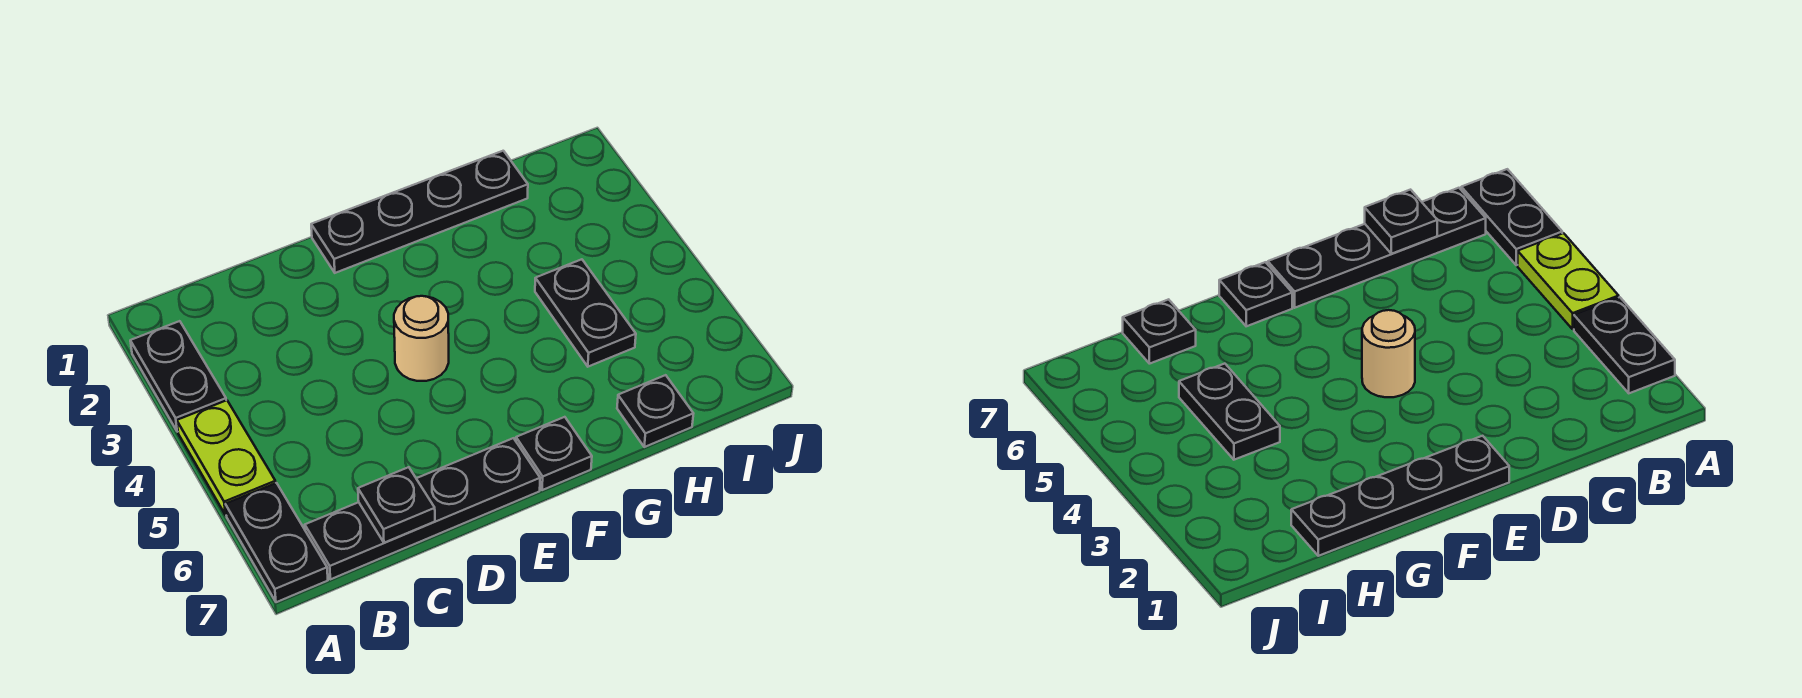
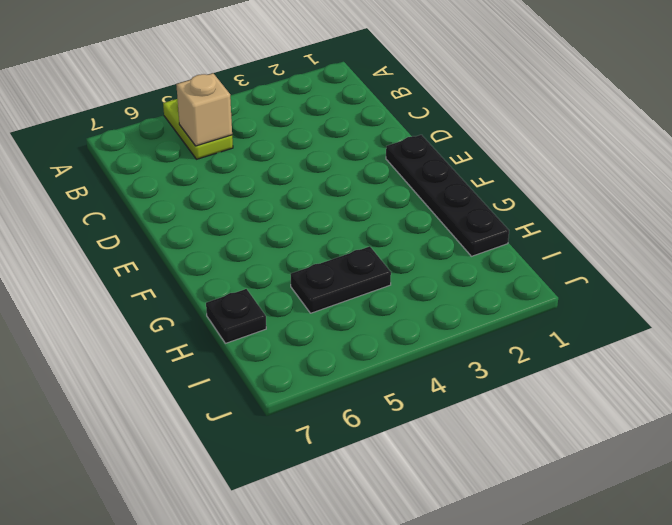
lime plate A5:B5 level 1 -> lime plate A4:A5 level 1
tan brick B5 level 2 -> none
none -> black plate A2:A3 level 1
none -> black plate A6:A7 level 1

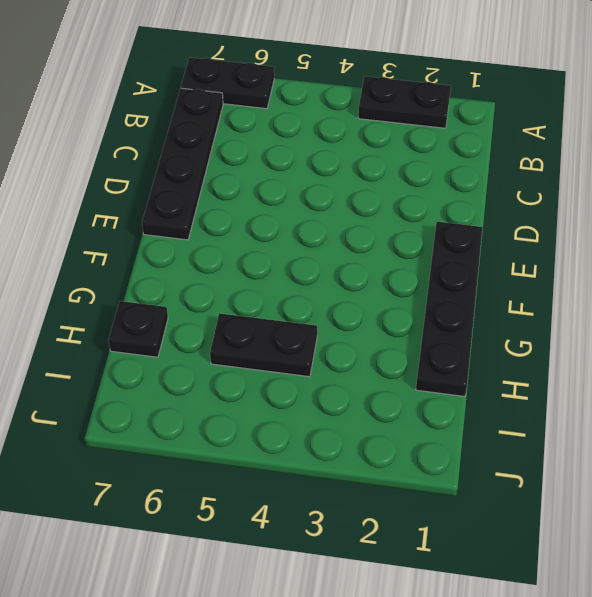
none -> lime plate A4:A5 level 1
none -> tan round brick E4 level 1

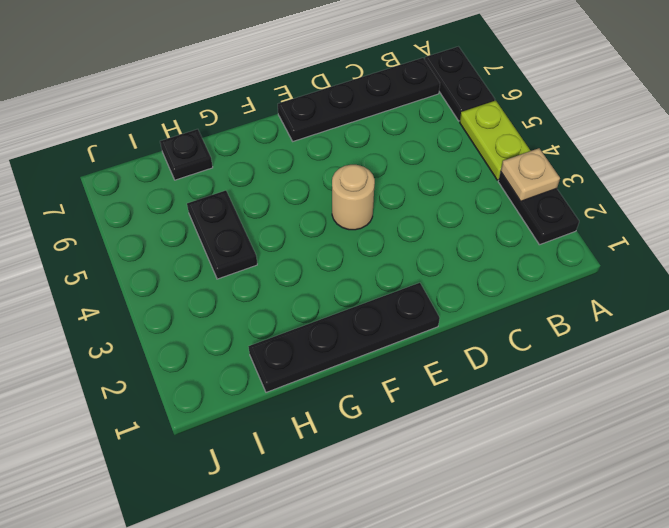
tan plate A3 level 2 -> none
none -> black plate F7 level 1
none -> black plate C7 level 2

